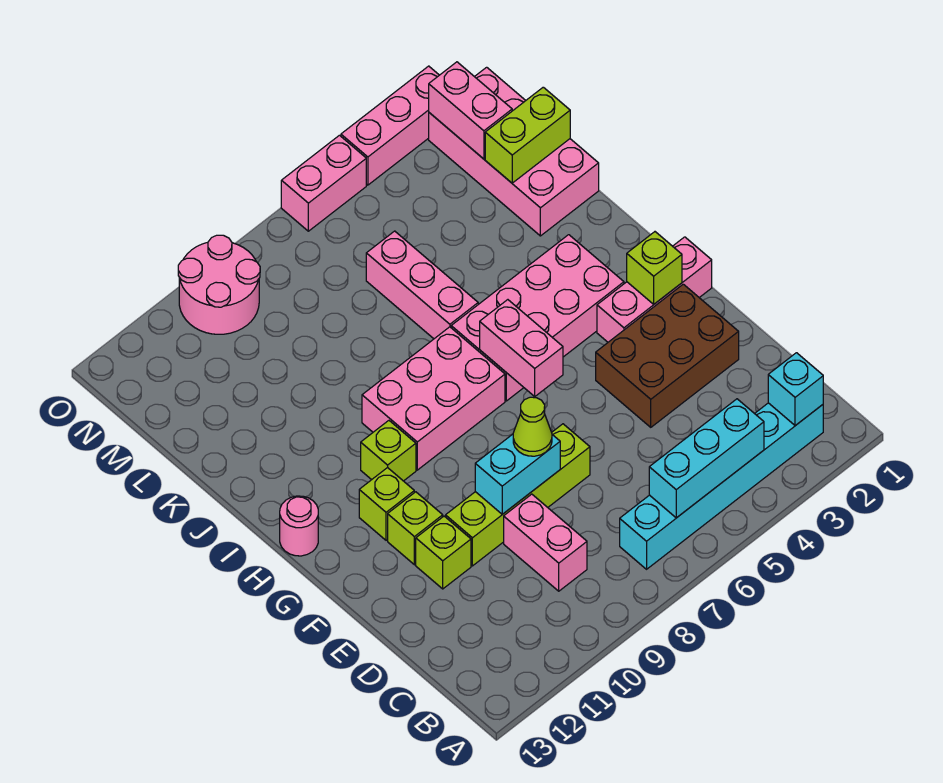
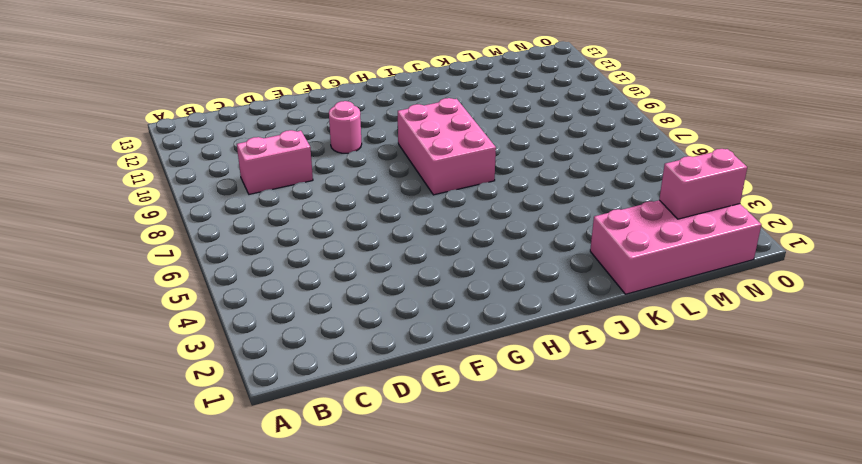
pink round brick F10 level 1 -> pink round brick H13 level 1
none -> cyan brick B2:B7 level 1
none -> brown brick E2:F4 level 1
none -> lime brick E7:E10 level 1

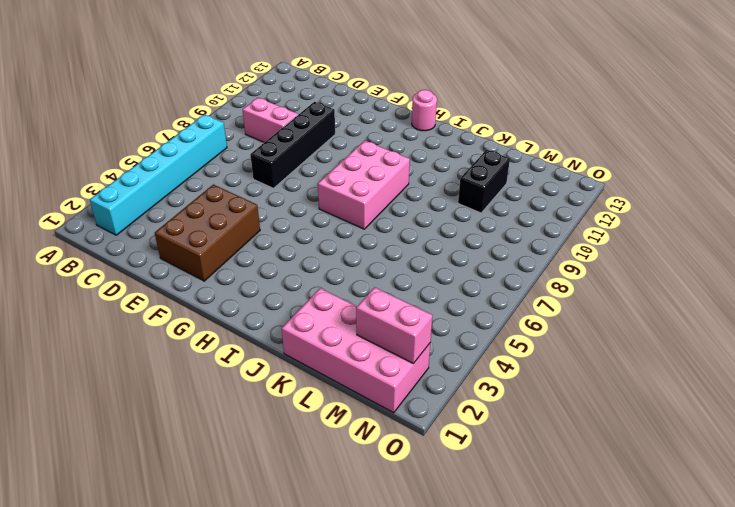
black brick E7:E10 level 1 -> lime brick E7:E10 level 1
black brick L10:L11 level 1 -> none
none -> lime brick E11 level 1
none -> lime brick F11 level 1
none -> pink brick G1:G3 level 1

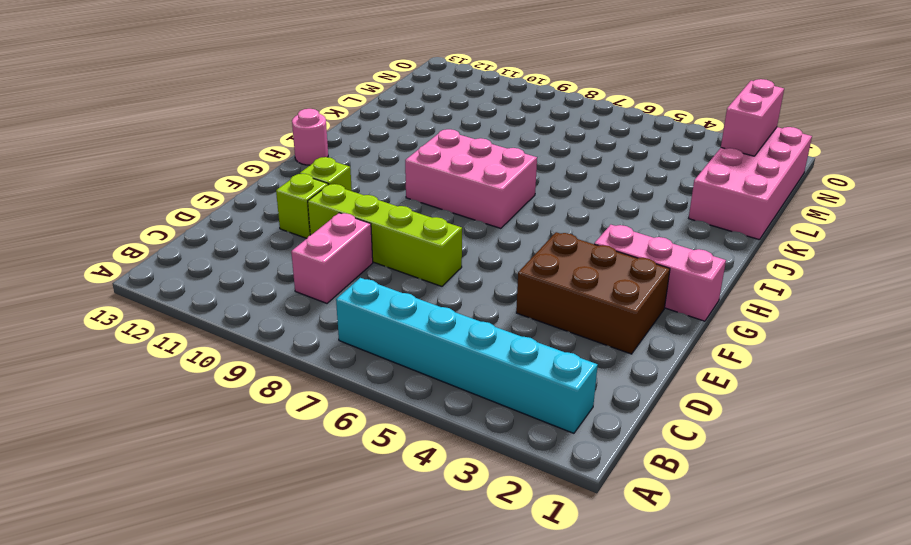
none -> lime brick G11 level 1
none -> pink brick H3:I6 level 1
none -> lime brick H10 level 1

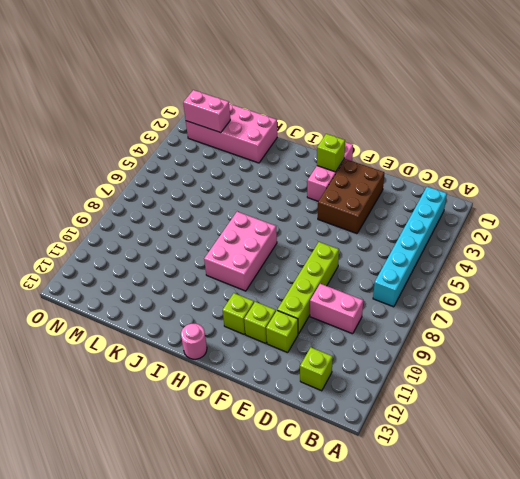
lime brick C12 level 1 -> lime brick H10 level 1
none -> pink brick H3:I6 level 1
none -> pink brick J6:L6 level 1
none -> pink round brick N9:O10 level 1

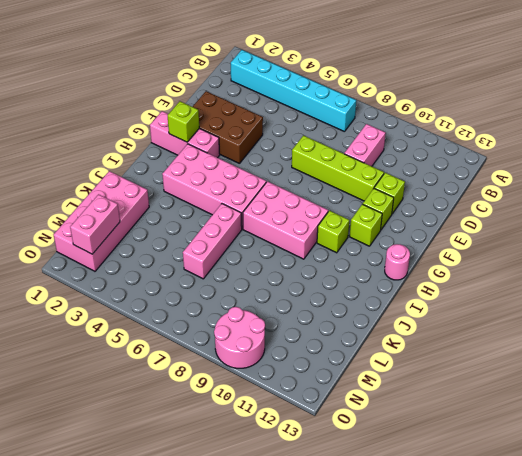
none -> pink brick O2:O4 level 1
none -> pink brick O5:O6 level 1
none -> cyan brick B2 level 2

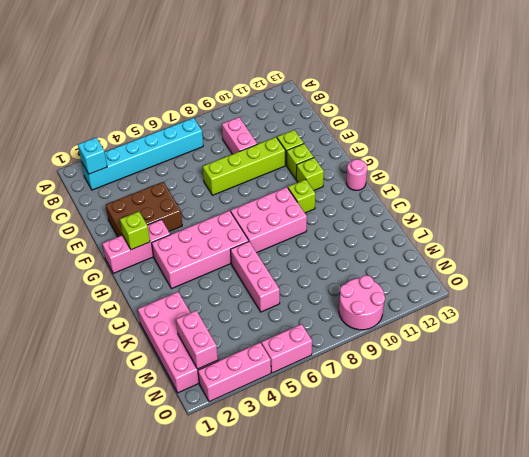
none -> cyan brick B4:B6 level 2
none -> cyan brick E8:E9 level 2
none -> pink brick G6:H6 level 2

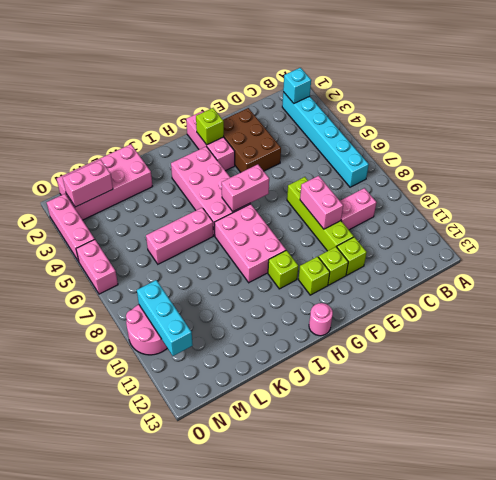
pink brick E8:E9 level 2 -> cyan brick E8:E9 level 2
cyan brick N9:N11 level 2 -> cyan brick B4:B6 level 2
none -> lime brick L1:L2 level 2
none -> lime cone E8 level 3

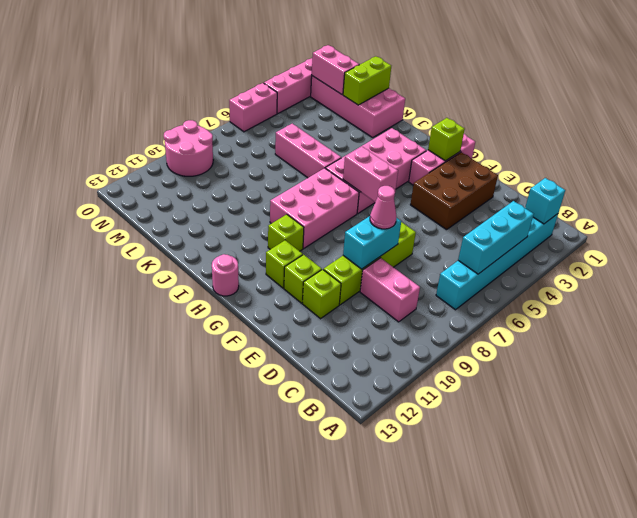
pink cone E8 level 3 -> lime cone E8 level 3

